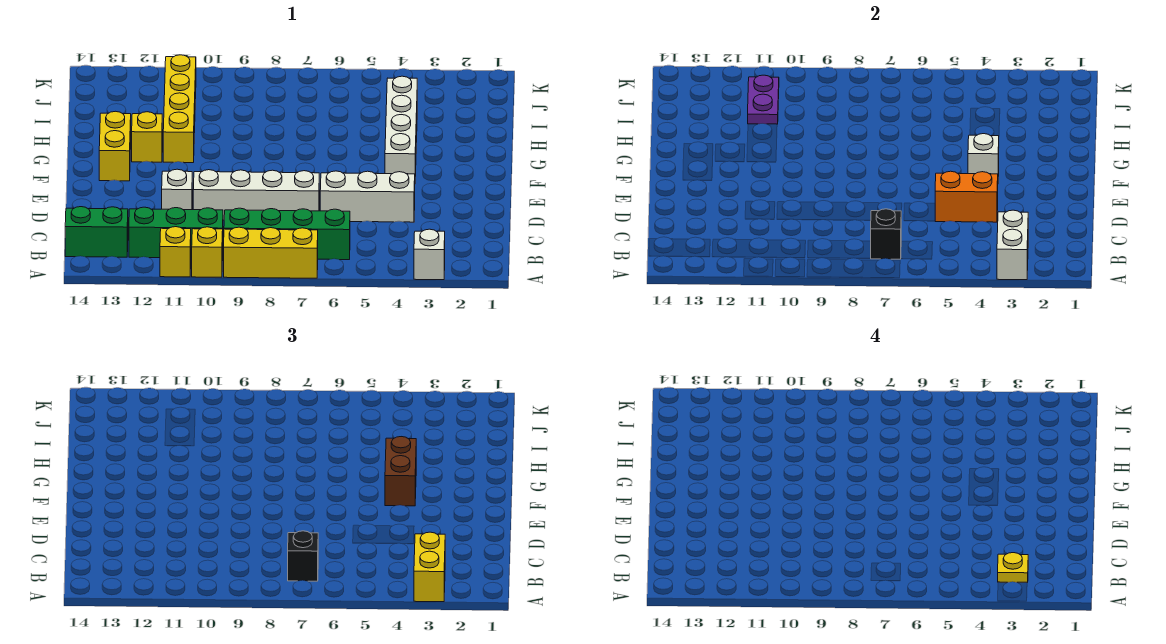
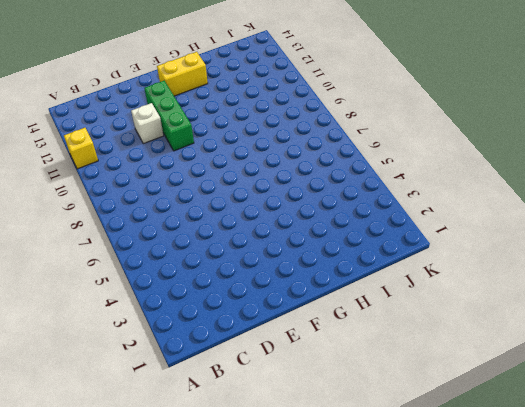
green brick E10:E12 level 1 -> green brick B10:B12 level 1
none -> white brick A3 level 1
none -> yellow brick A7:A9 level 1
none -> yellow brick A10 level 1

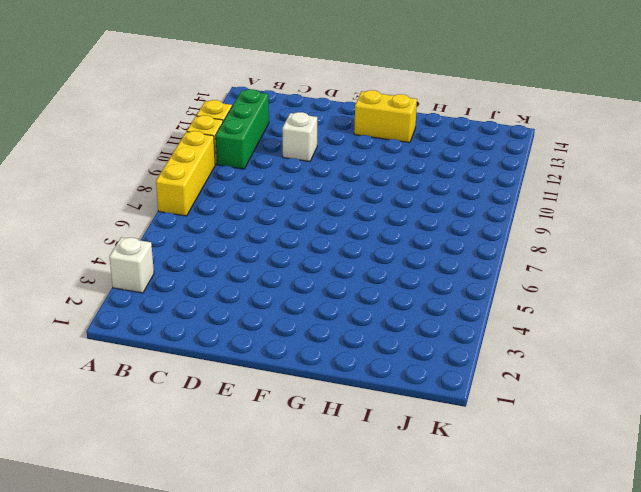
none -> green brick B6:B9 level 1
none -> green brick B13:B14 level 1
none -> white brick D4:D6 level 1

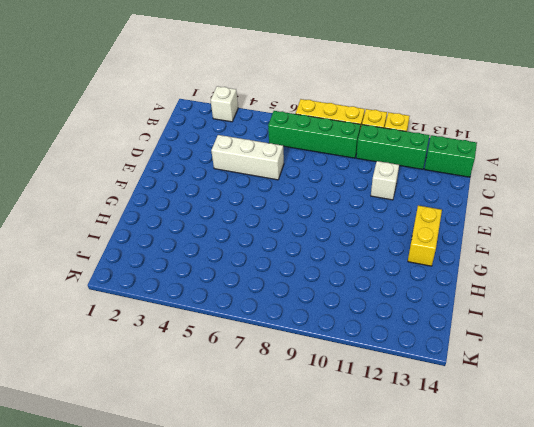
none -> white brick D7:D10 level 1
none -> white brick F4:I4 level 1
none -> yellow brick G11:J11 level 1

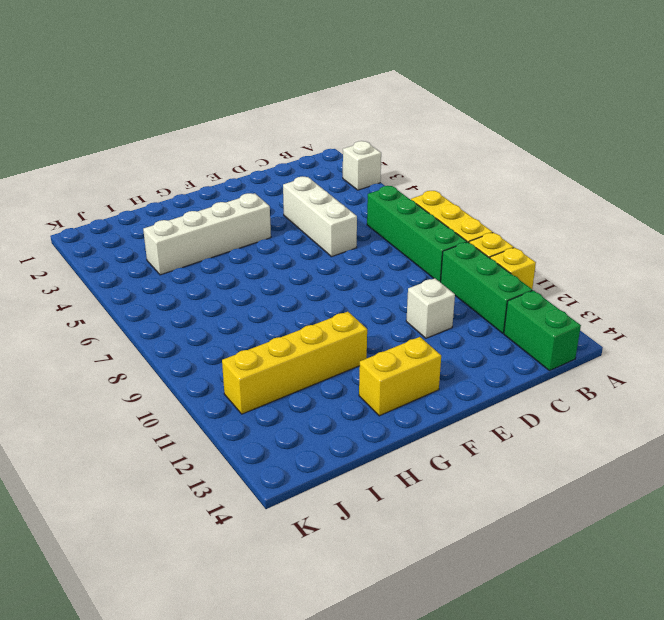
none -> white brick D7:D10 level 1
none -> yellow brick G12 level 1
none -> white brick A3:B3 level 2

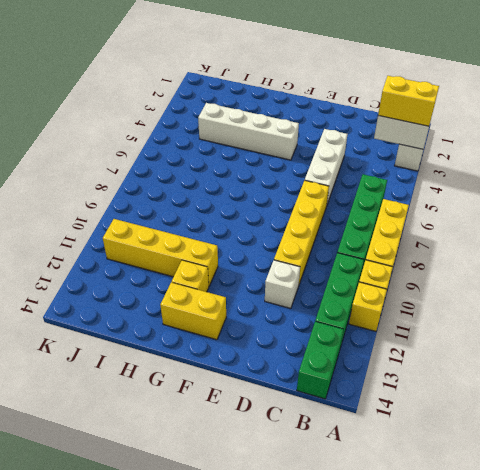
yellow brick D7:D10 level 1 -> white brick D7:D10 level 1
none -> black brick B7 level 2
none -> orange brick D4:D5 level 2
none -> white brick F4 level 2

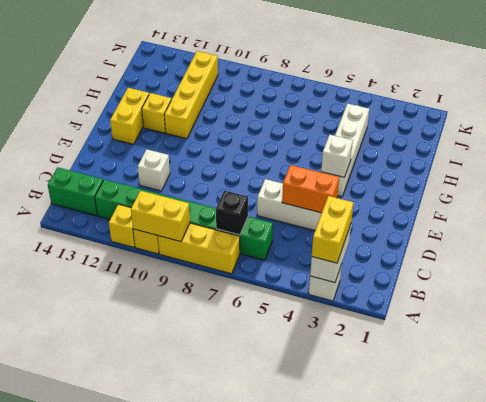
yellow brick A9:A10 level 2 -> none
none -> white brick D7:D10 level 1
none -> purple plate I11:J11 level 2
none -> black brick B7 level 3

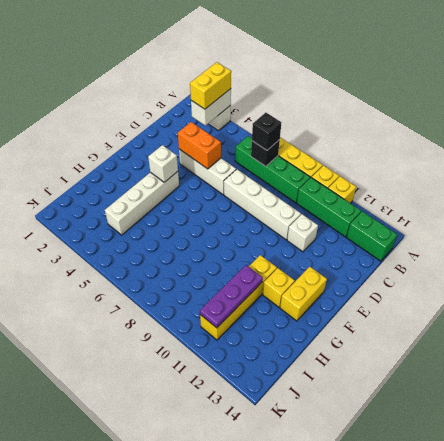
purple plate H11:J11 level 2 -> purple plate I11:J11 level 2
none -> brown brick F4:G4 level 3
none -> yellow plate B3 level 4

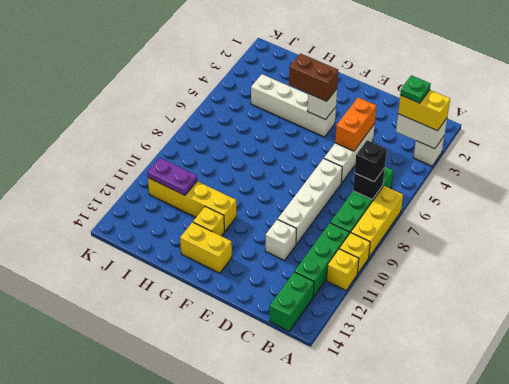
green plate B3 level 4 -> yellow plate B3 level 4

